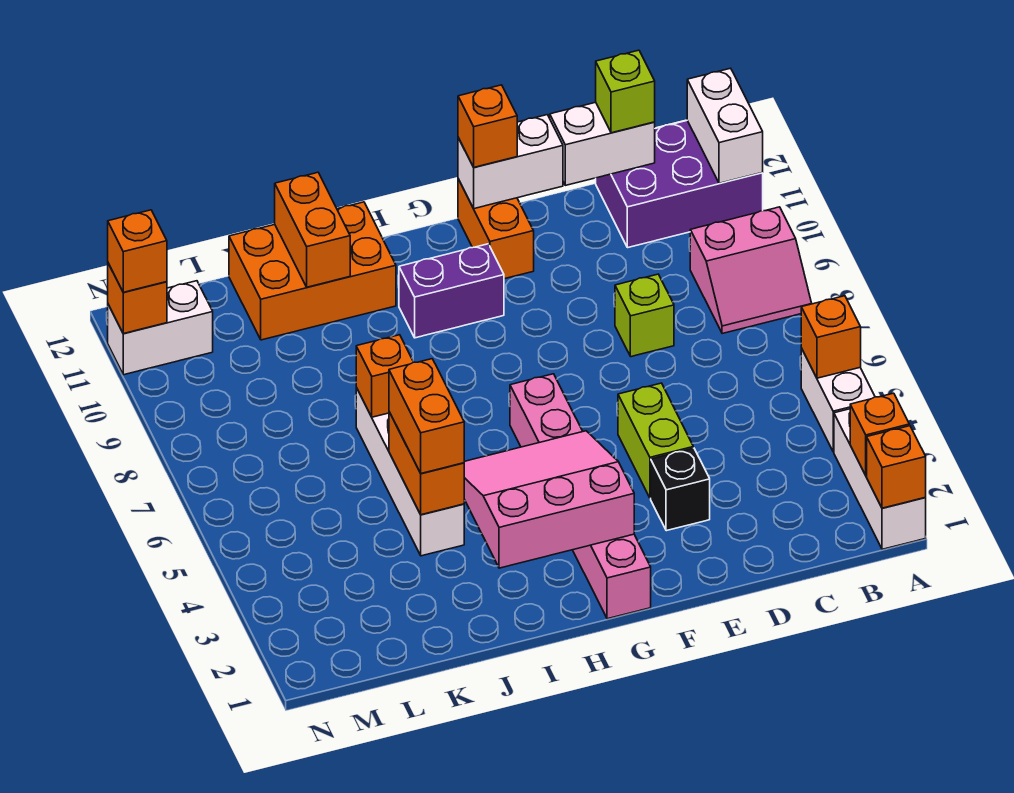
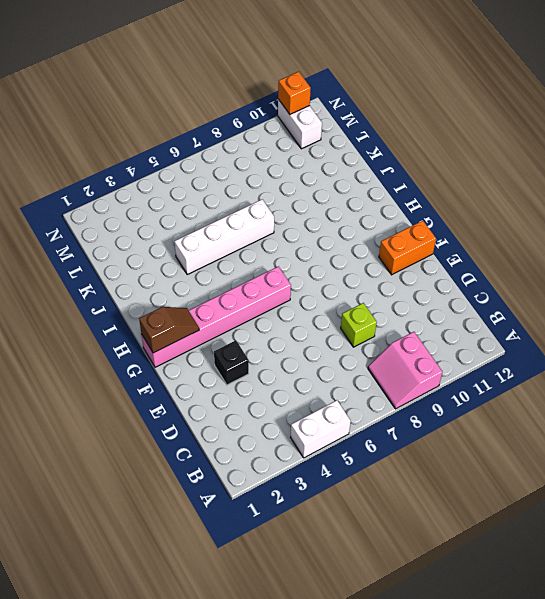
brown slope G1:G2 level 2 top 1 -> pink slope G2:I4 level 2 top 2
none -> white brick A1:A3 level 1
none -> purple brick A11:C12 level 1
none -> lime brick E4:E5 level 1

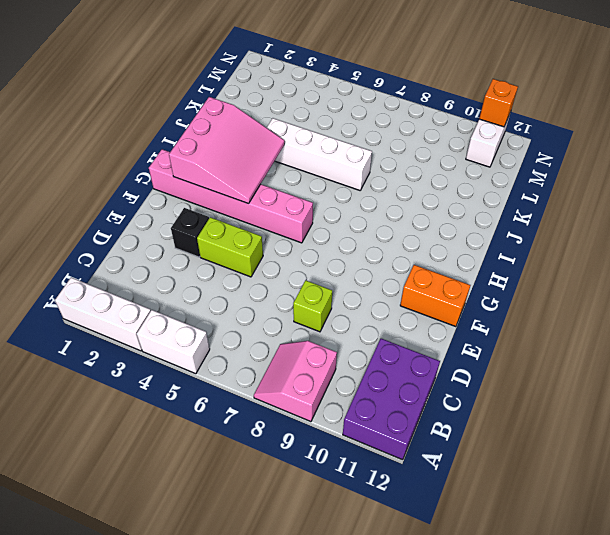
none -> purple brick G10:H10 level 1
none -> orange brick I11:K12 level 1
none -> orange brick A1 level 2

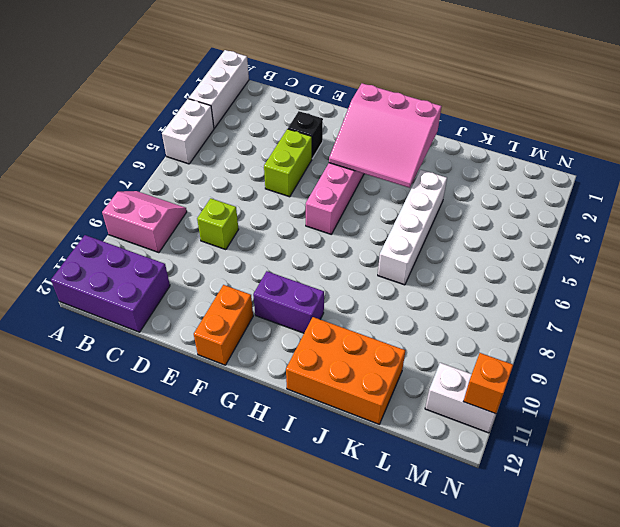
none -> orange brick A1 level 2
none -> orange brick A2 level 2
none -> orange brick A5 level 2

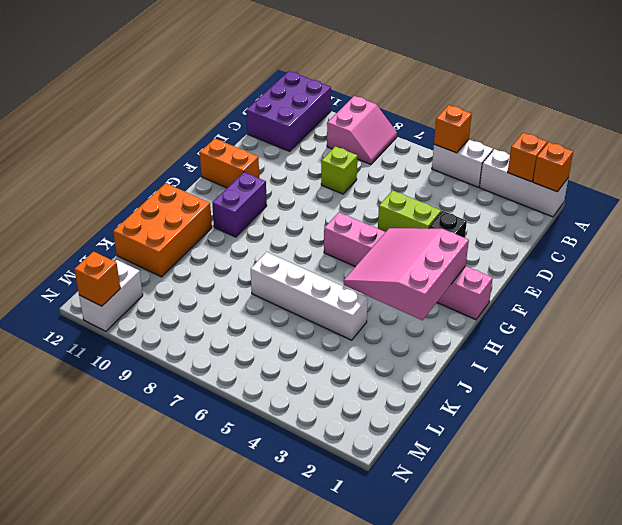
none -> white brick A11:A12 level 2
none -> white brick C12:D12 level 2
none -> white brick E12:F12 level 2

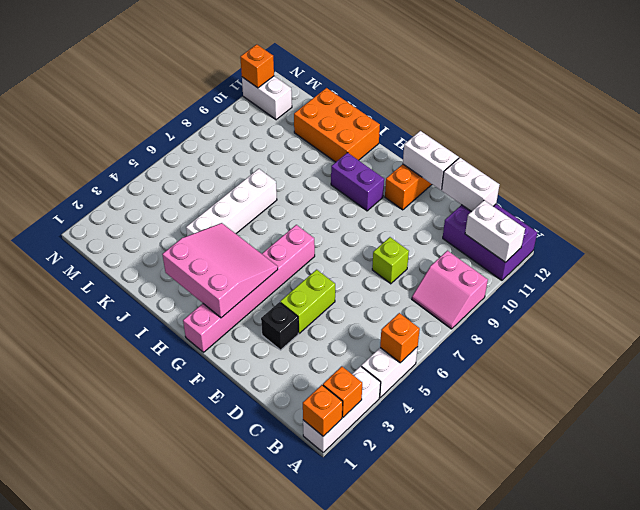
white brick A11:B11 level 2 -> white brick A11:A12 level 2
none -> orange brick J4:J5 level 2
none -> orange brick J7 level 2
none -> orange brick J11:J12 level 2

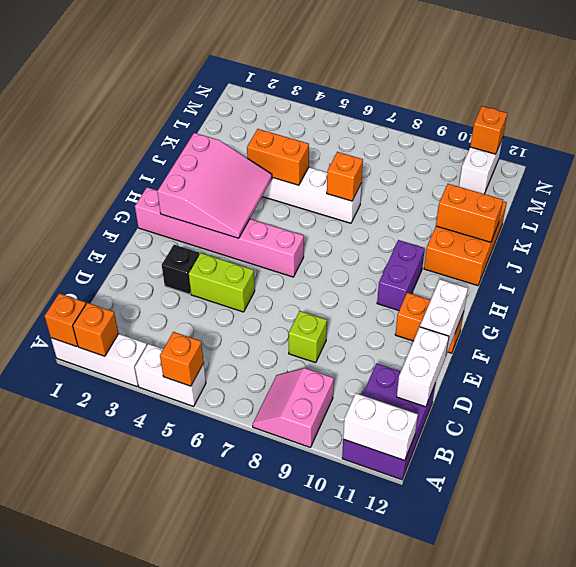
none -> lime brick C12 level 3
none -> orange brick F12 level 3
none -> orange brick J4:J5 level 3

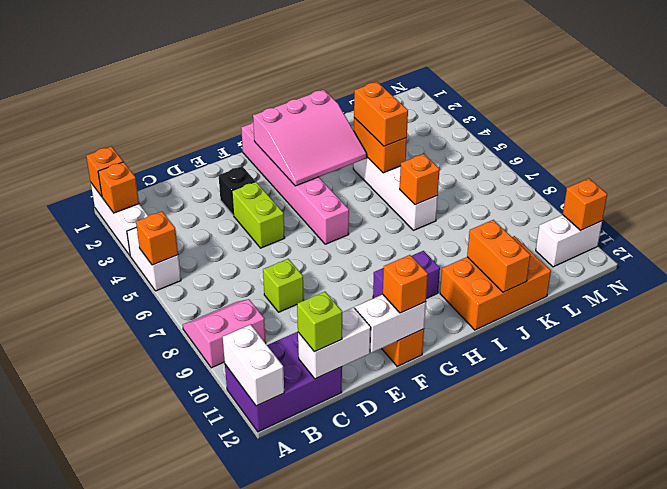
none -> orange brick N11 level 3

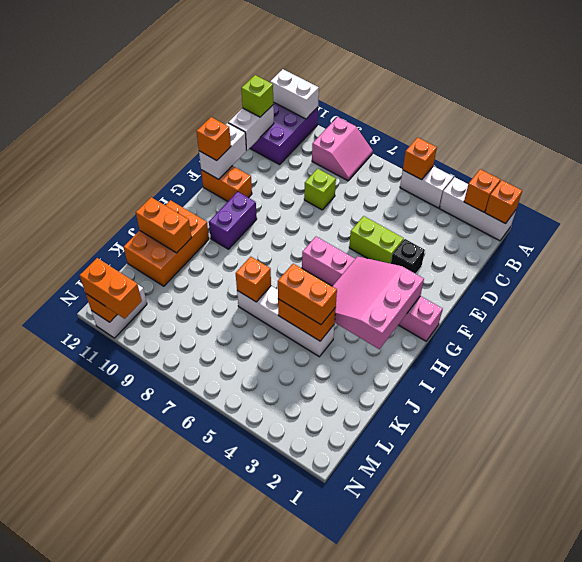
orange brick N10:N11 level 3 -> orange brick N11 level 3

